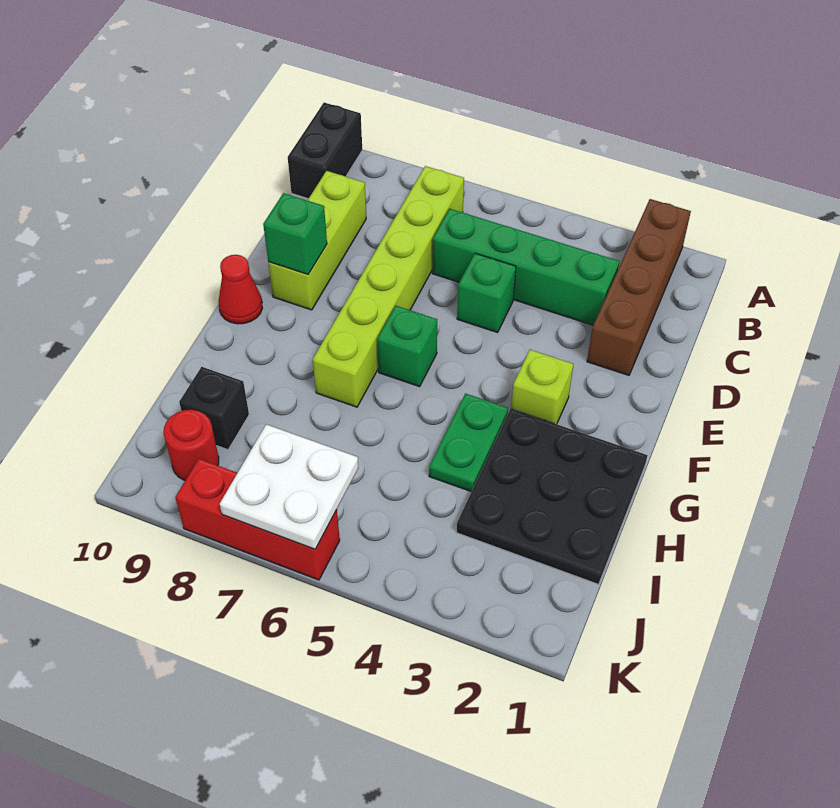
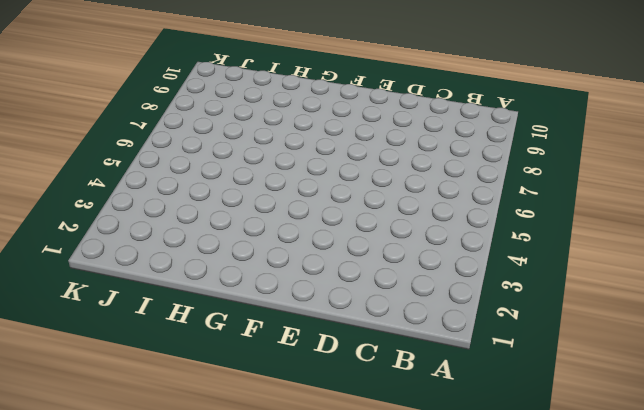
none -> brown brick A2:D2 level 1
none -> black brick A10:B10 level 1
none -> lime brick B7:G7 level 1

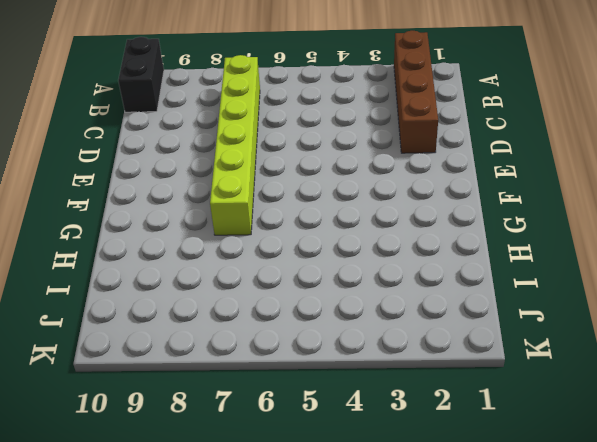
none -> green brick C3:C6 level 1
none -> lime brick C9:E9 level 1
none -> green brick D5 level 1

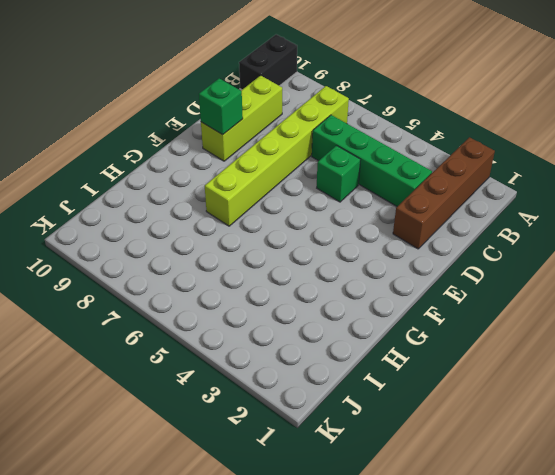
none -> lime brick F3 level 1
none -> green brick F6 level 1
none -> red cone F10 level 1

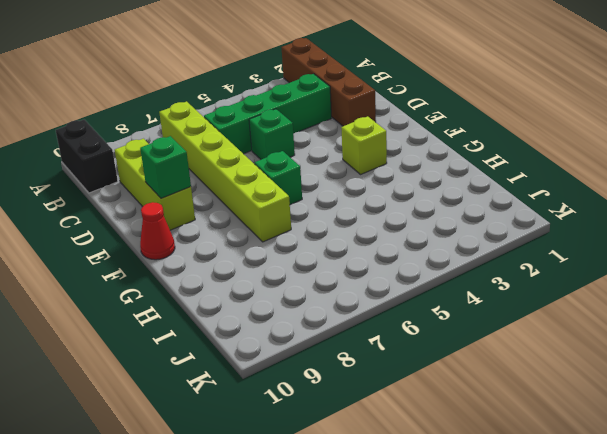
none -> black plate G1:I3 level 1
none -> green plate G4:H4 level 1
none -> black brick I9 level 1

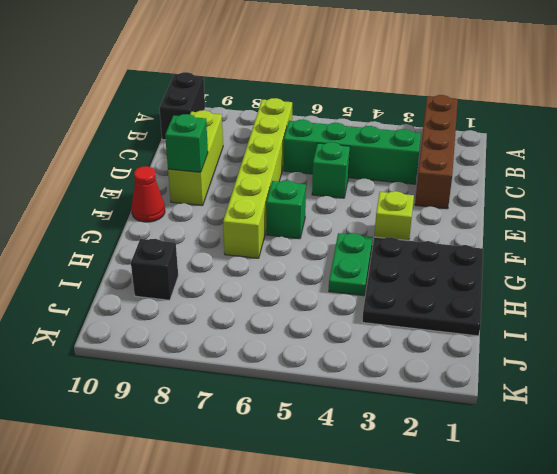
none -> red round brick J9 level 1
none -> red brick K6:K8 level 1
none -> white plate J6:K7 level 2

